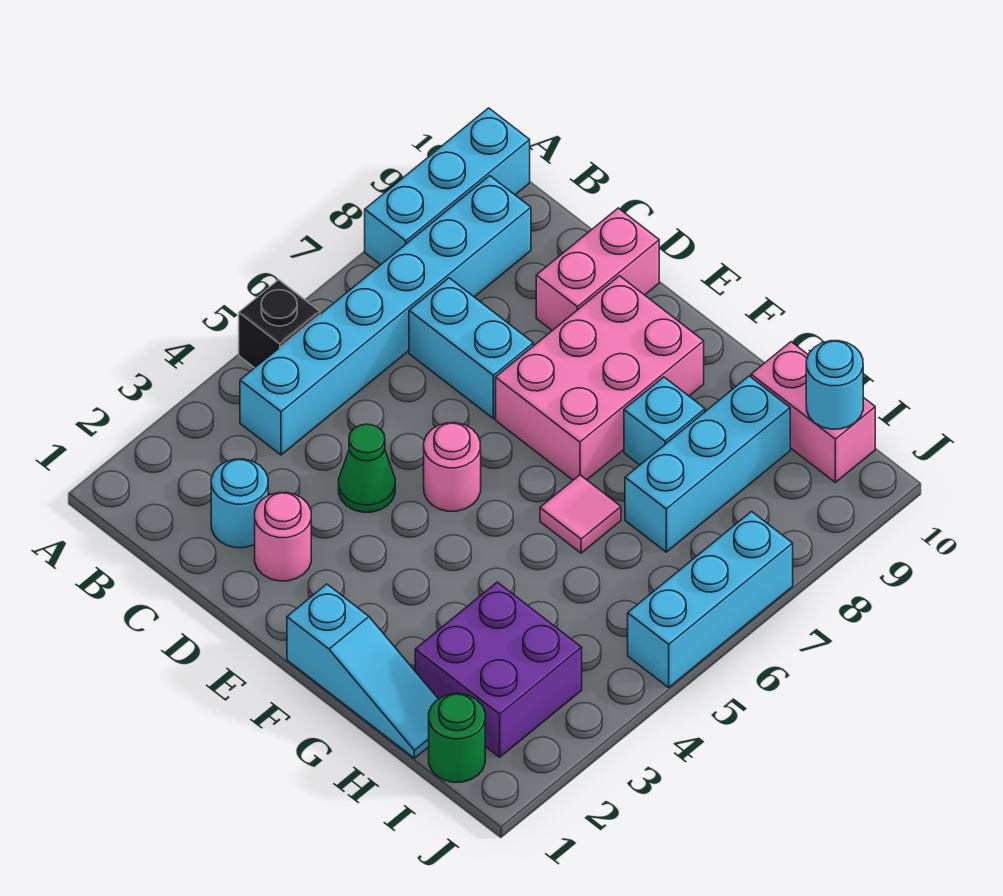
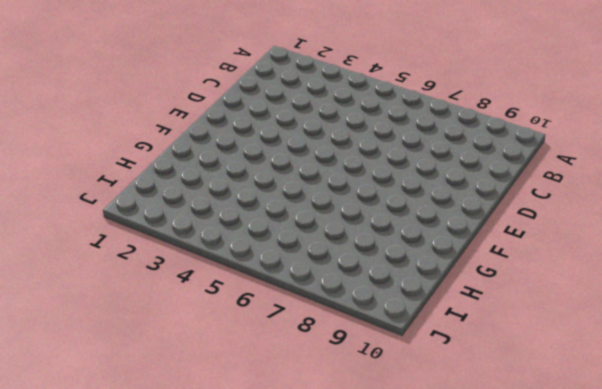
none -> black brick A5 level 1
none -> cyan brick A8:A10 level 1
none -> cyan brick B4:B9 level 1

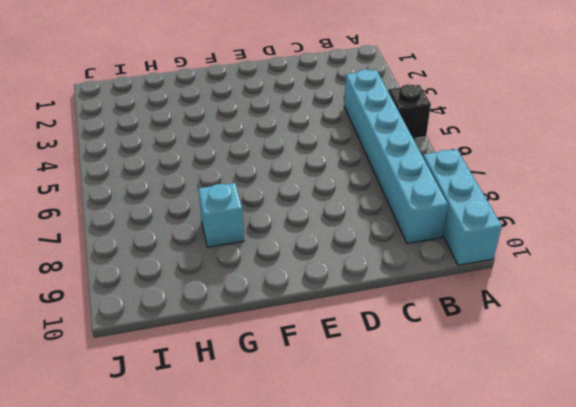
none -> cyan round brick C2 level 1
none -> cyan brick C7:D7 level 1
none -> pink round brick D2 level 1

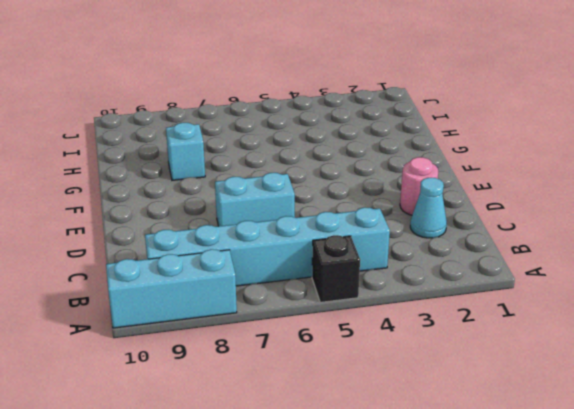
cyan cone C2 level 1 -> cyan round brick C2 level 1
cyan brick D6:D7 level 1 -> cyan brick C7:D7 level 1
none -> green cone D4 level 1
none -> pink brick D9:D10 level 1
none -> pink round brick E5 level 1

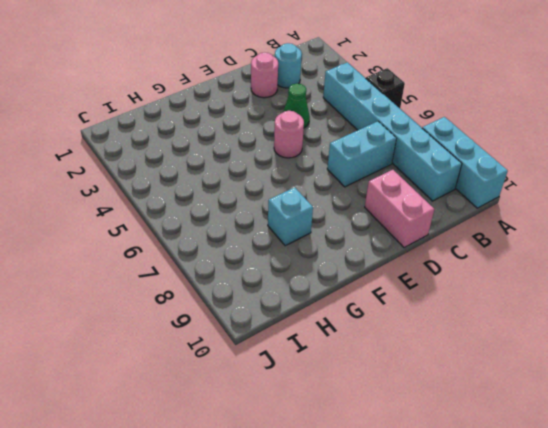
none -> pink brick E7:F9 level 1
none -> cyan slope F1:H1 level 1 top F
none -> pink tile G6 level 1

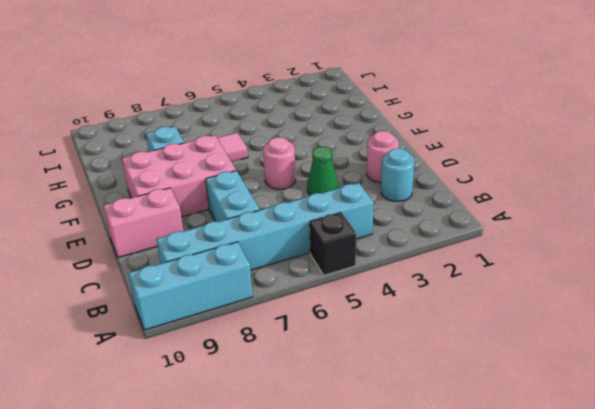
none -> cyan slope F1:H1 level 1 top F
none -> purple brick H2:I3 level 1
none -> cyan brick H7:H9 level 1

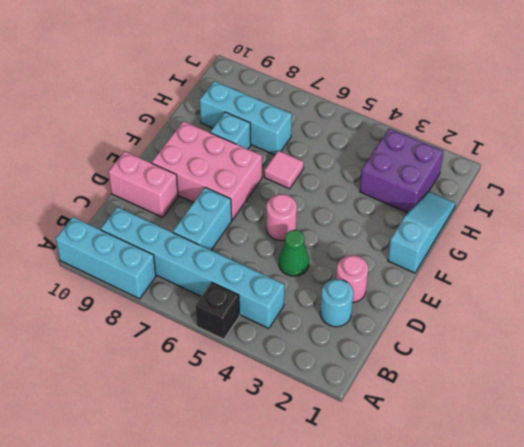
none -> pink brick H10:I10 level 1
none -> green round brick I1 level 1
none -> cyan brick J5:J7 level 1

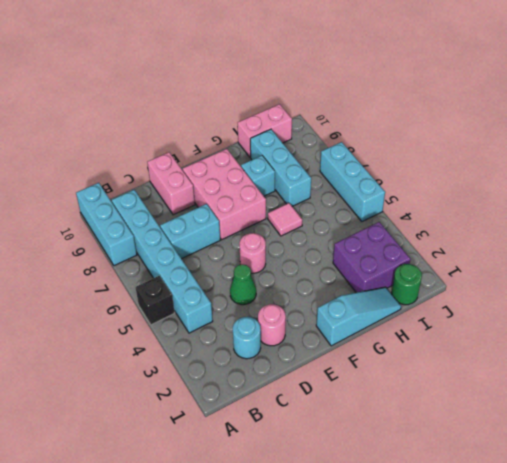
none -> cyan round brick I10 level 2

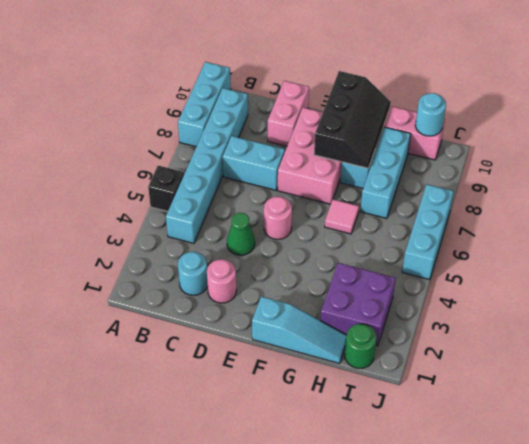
black slope F8:G10 level 2 top F -> none

